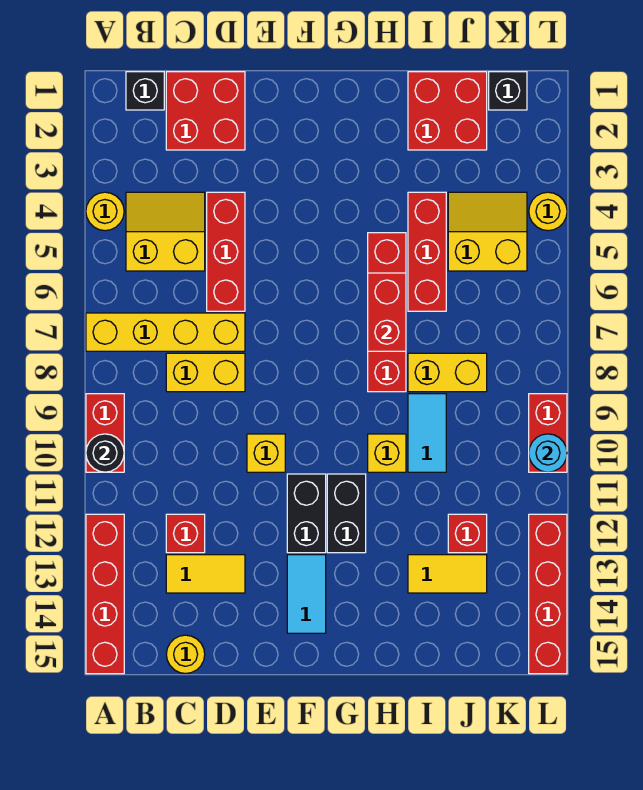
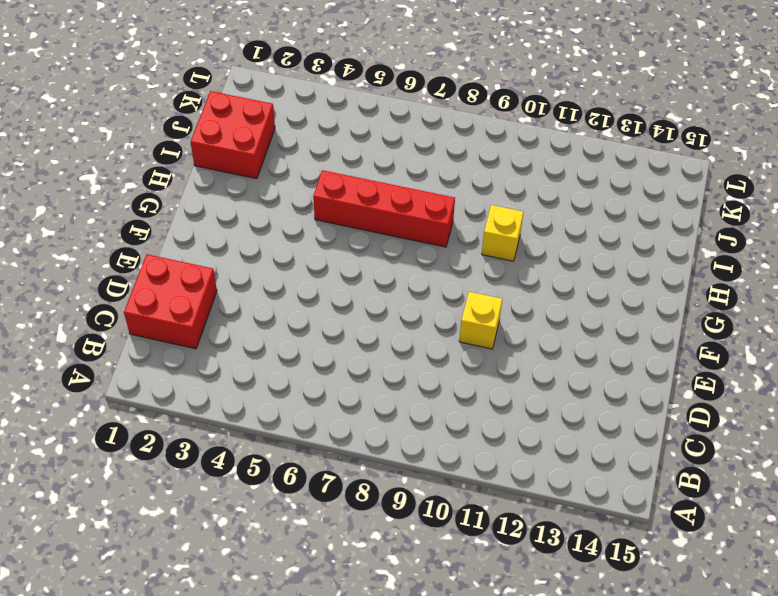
none -> yellow round brick A4 level 1
none -> yellow brick A7:D7 level 1
none -> red brick A9:A10 level 1
none -> red brick A12:A15 level 1

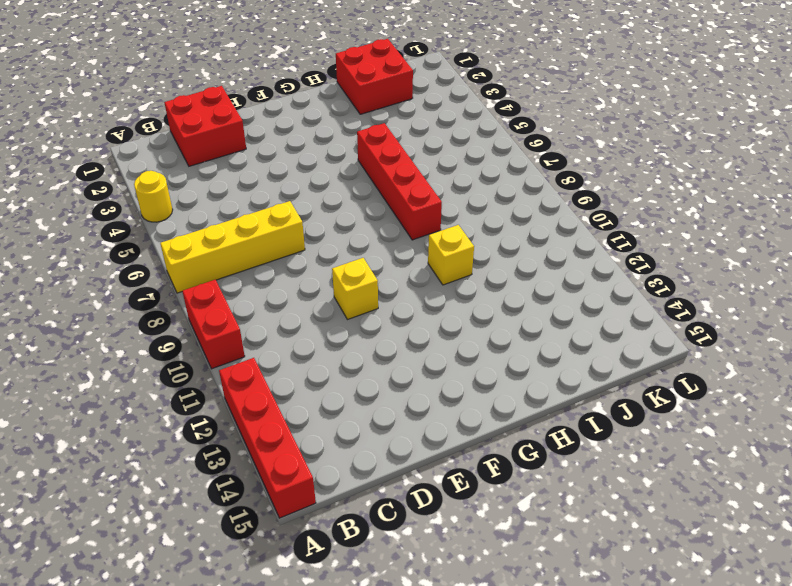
none -> black brick B1 level 1
none -> yellow slope B4:C5 level 1 top 5
none -> yellow brick C8:D8 level 1
none -> red brick C12 level 1

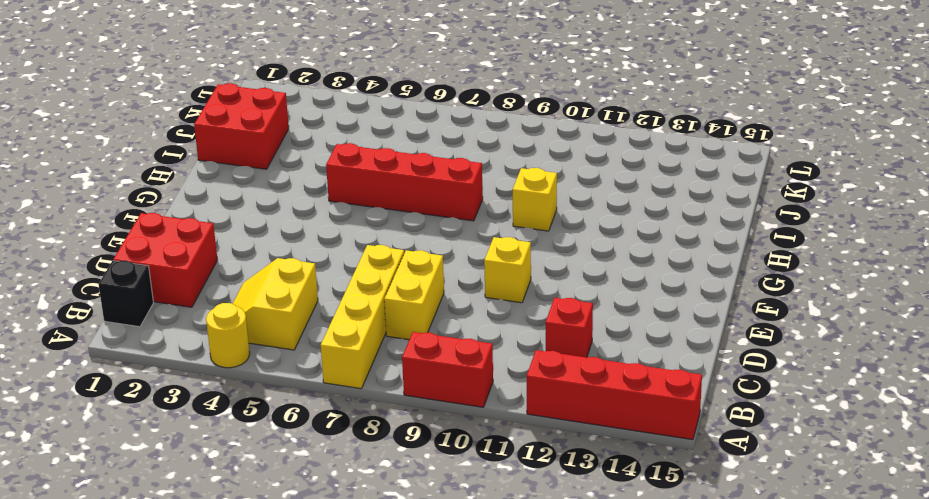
none -> yellow tile C13:D13 level 1
none -> yellow round brick C15 level 1
none -> red brick D4:D6 level 1
none -> black brick F11:F12 level 1

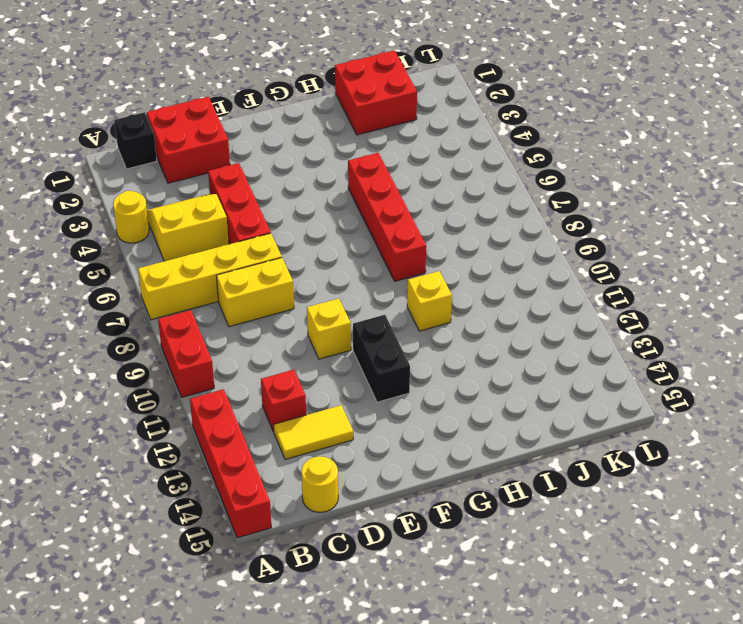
none -> cyan tile F13:F14 level 1
none -> black brick G11:G12 level 1
none -> red brick I4:I6 level 1
none -> yellow brick I8:J8 level 1

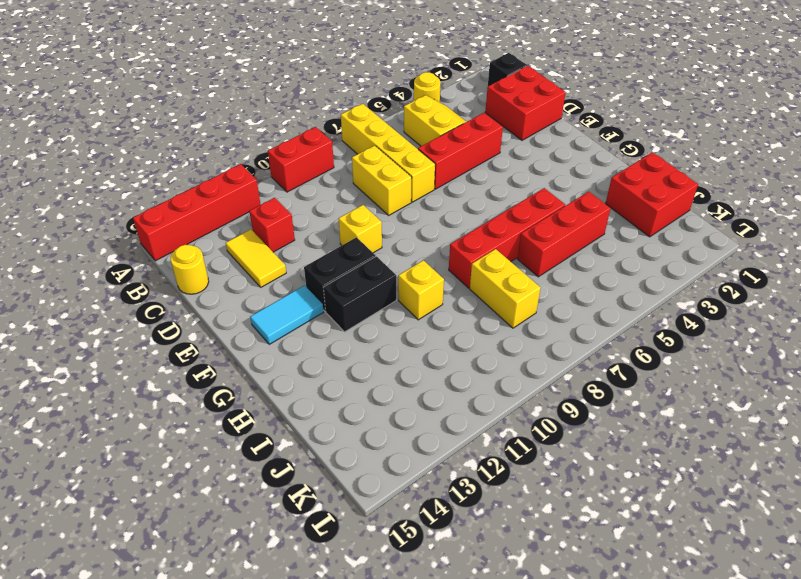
none -> cyan tile I9:I10 level 1
none -> yellow tile I13:J13 level 1
none -> yellow slope J4:K5 level 1 top 5
none -> red brick J12 level 1

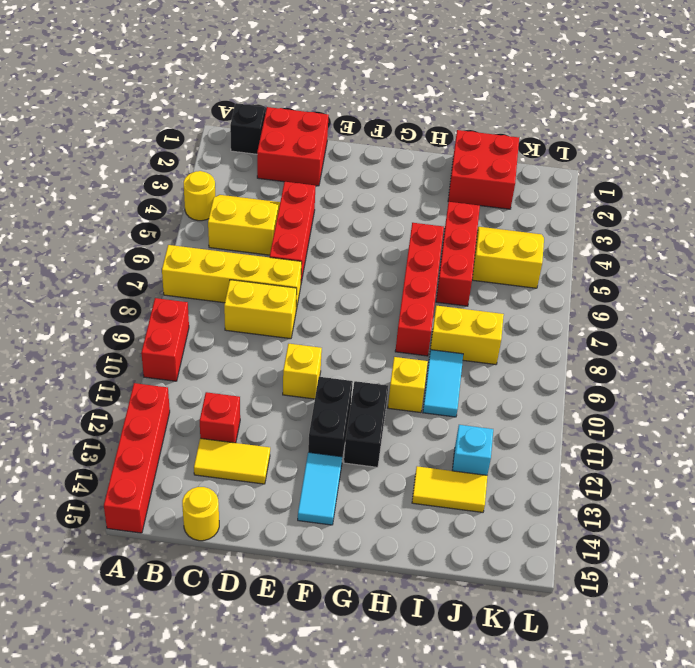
cyan brick J12 level 1 -> red brick J12 level 1
none -> black brick K1 level 1
none -> yellow round brick L4 level 1
none -> red brick L9:L10 level 1
none -> red brick L12:L15 level 1

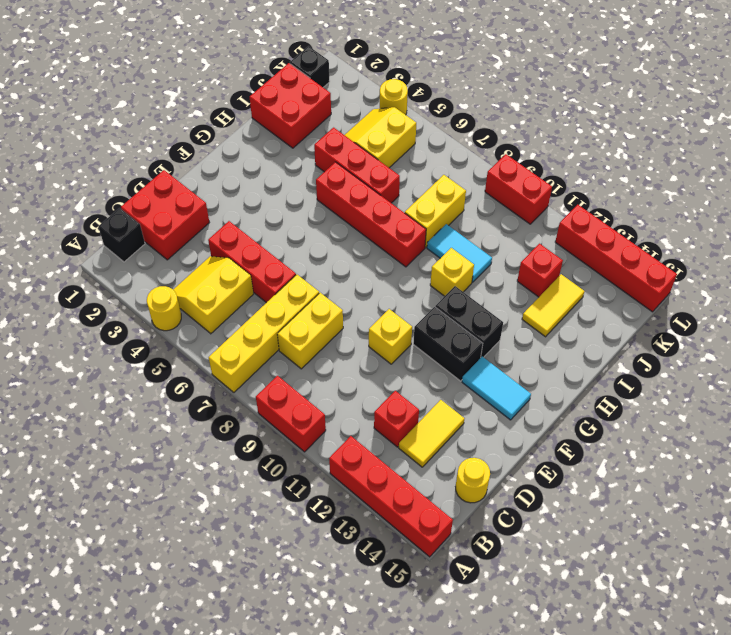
none -> black round brick A10 level 2
none -> red brick H6:H7 level 2
none -> cyan round brick L10 level 2

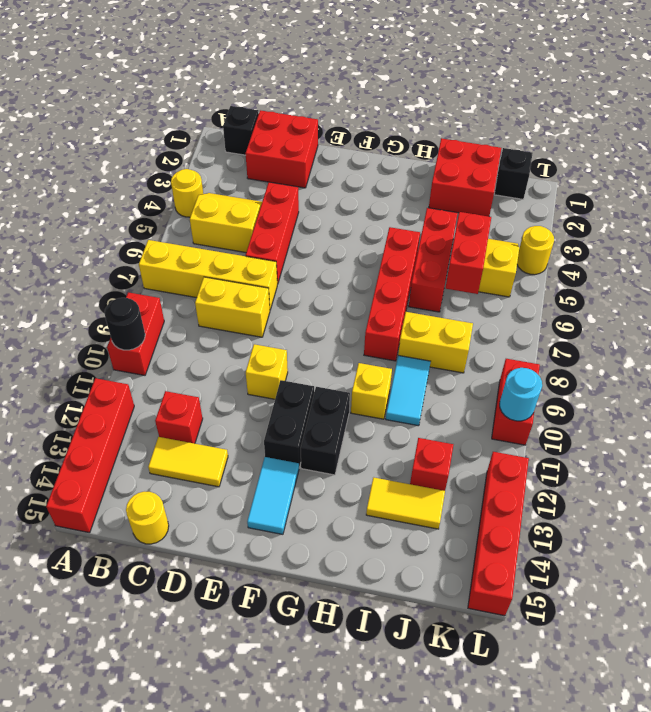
red brick J5:J6 level 2 -> red brick H6:H7 level 2

